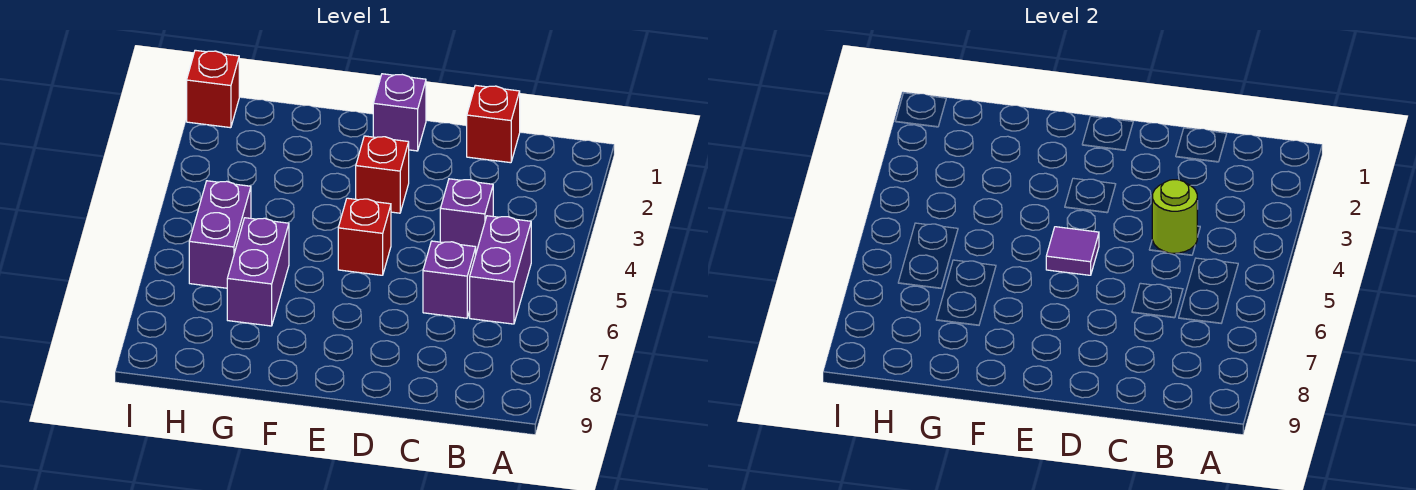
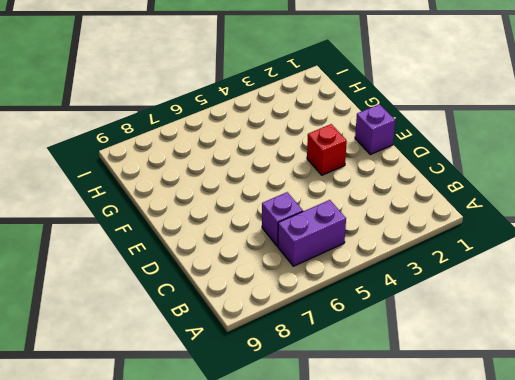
none -> red brick C1 level 1
none -> purple brick C4 level 1
none -> red brick E5 level 1

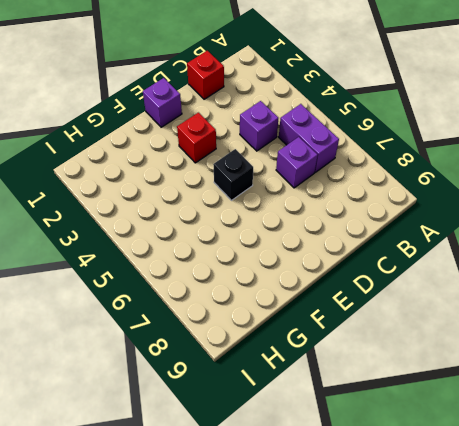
black brick E5 level 1 -> red brick E5 level 1
none -> purple brick G6:G7 level 1
none -> purple brick H5:H6 level 1
none -> red brick I1 level 1

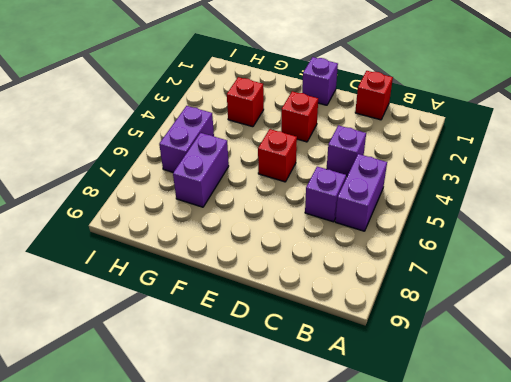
red brick G3 level 1 -> red brick I1 level 1
none -> lime round brick C4 level 2
none -> purple tile E5 level 2

